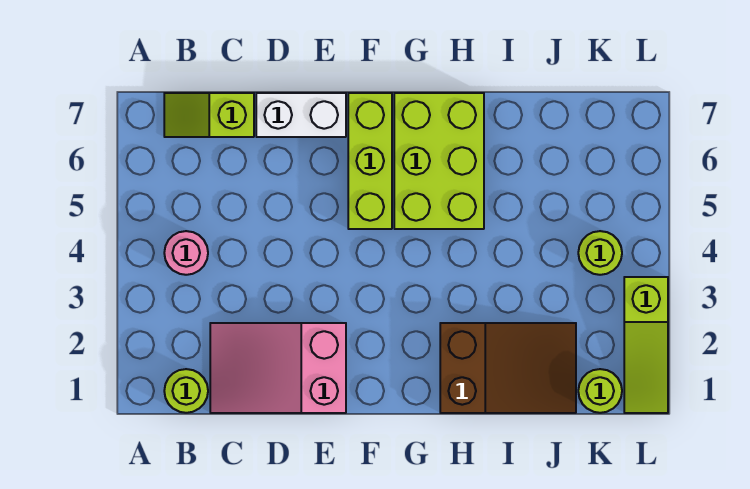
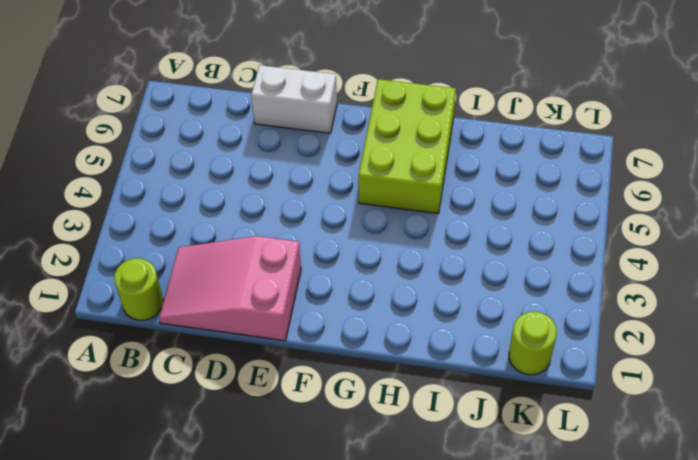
none -> pink round brick B4 level 1
none -> lime slope B7:C7 level 1 top C

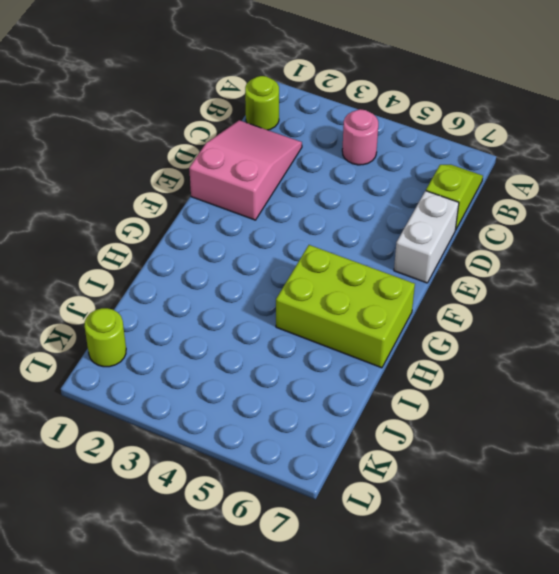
none -> lime brick F5:F7 level 1
none -> brown slope H1:J2 level 1 top H

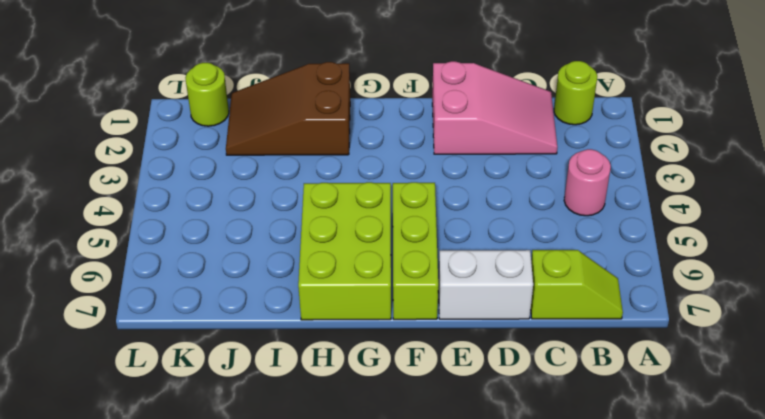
none -> lime round brick K4 level 1
none -> lime slope L1:L3 level 1 top 3

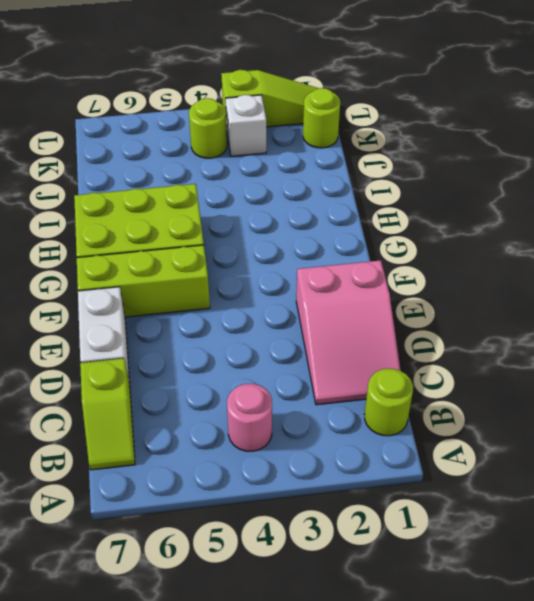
white brick K3 level 1 -> none
none -> brown slope H1:J2 level 1 top H

